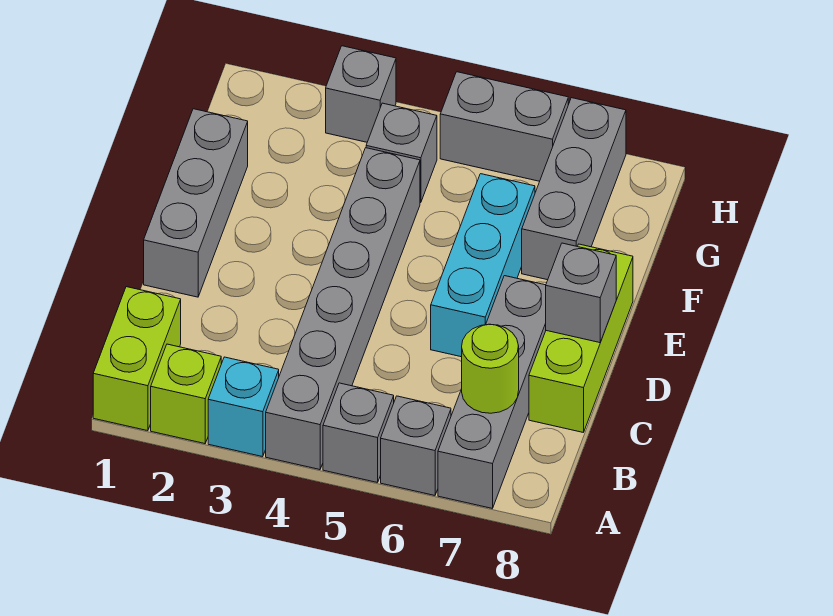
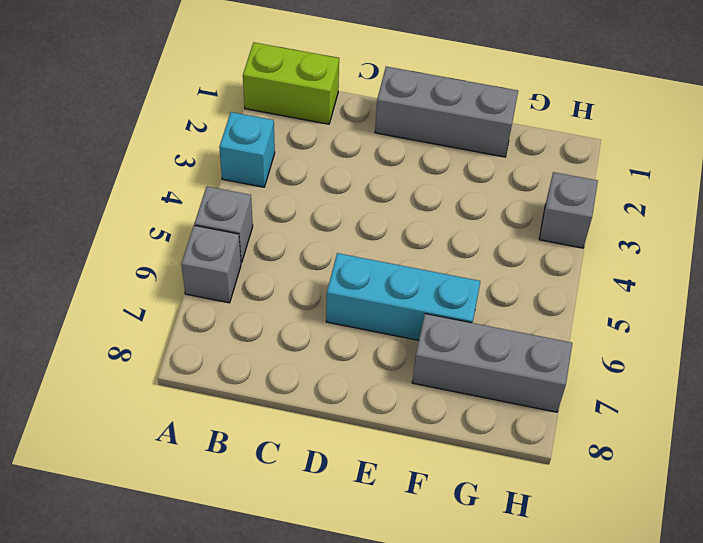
none -> lime brick A2 level 1
none -> grey brick A4:F4 level 1
none -> grey brick A7:D7 level 1

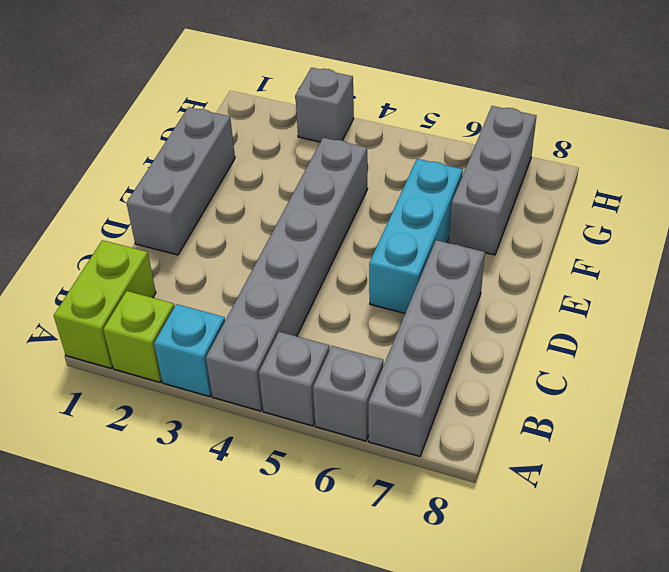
none -> lime brick C8:E8 level 1
none -> grey brick G4 level 1
none -> grey brick H5:H6 level 1

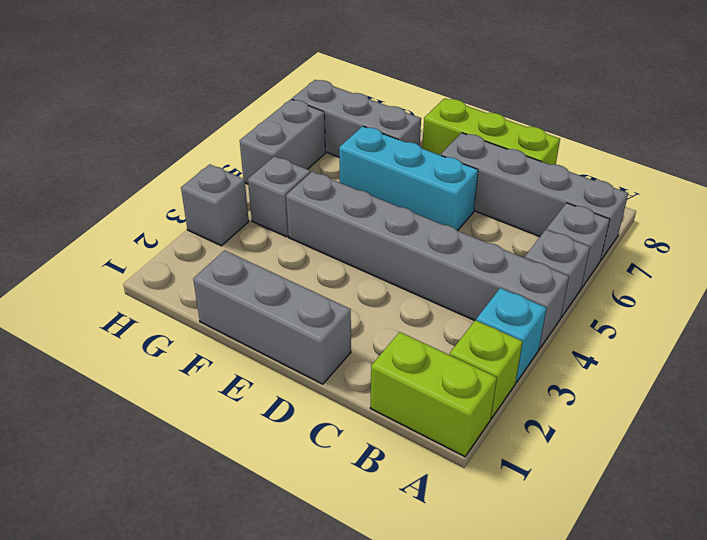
none -> lime round brick B7 level 2
none -> grey brick D8 level 2

